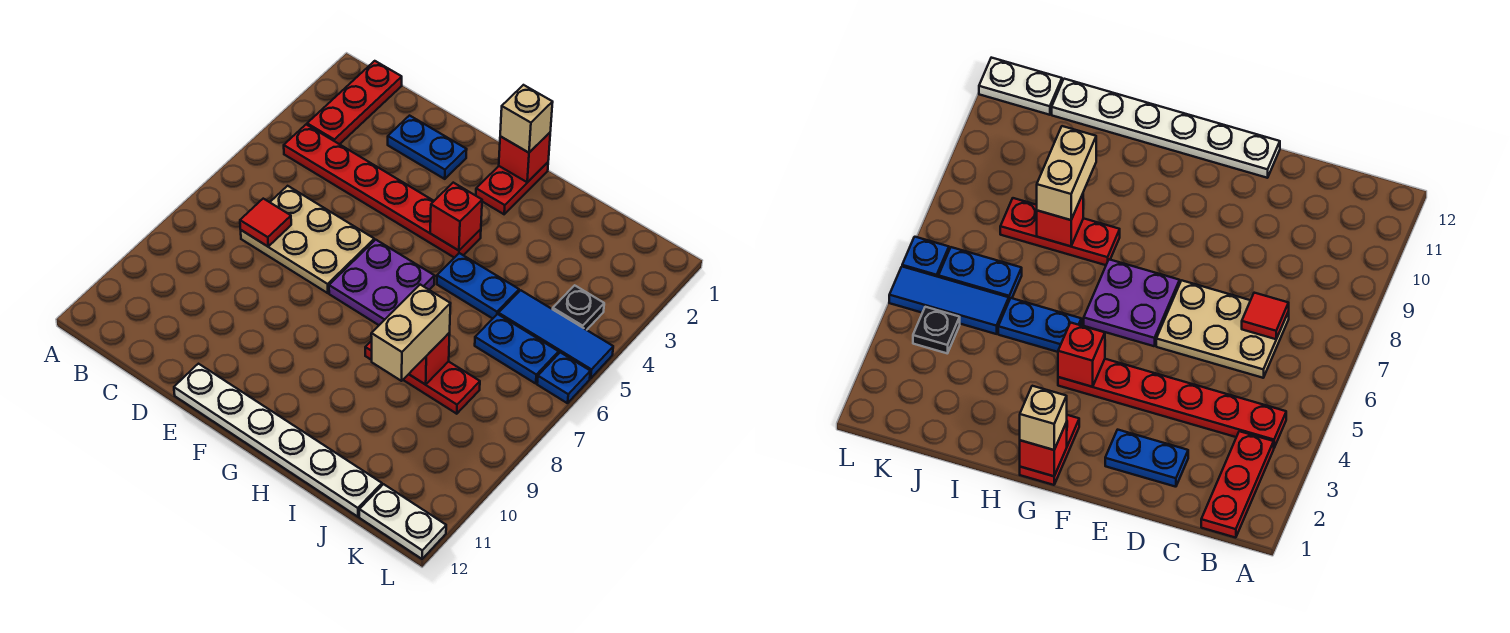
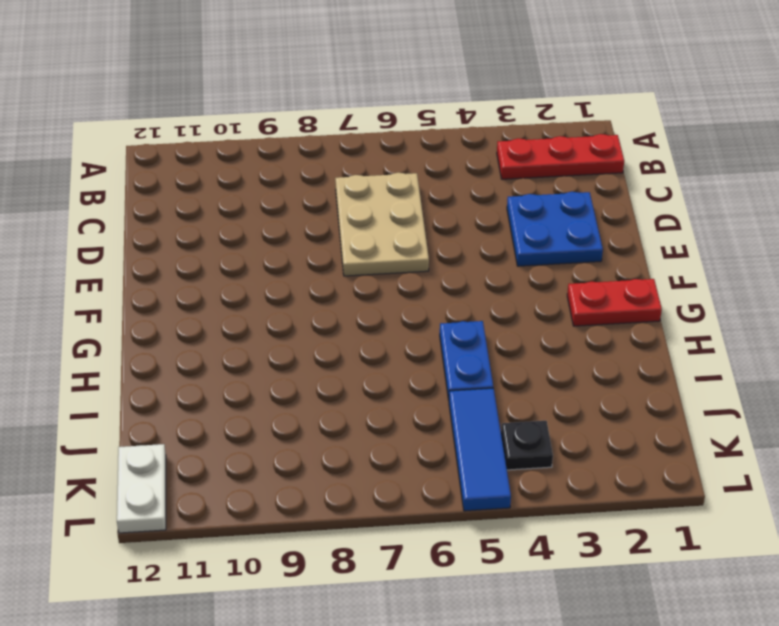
blue plate D2:E3 level 1 -> blue plate D2:E2 level 1
none -> red plate B4:G4 level 1
none -> white plate E12:J12 level 1
none -> purple plate F6:G7 level 1

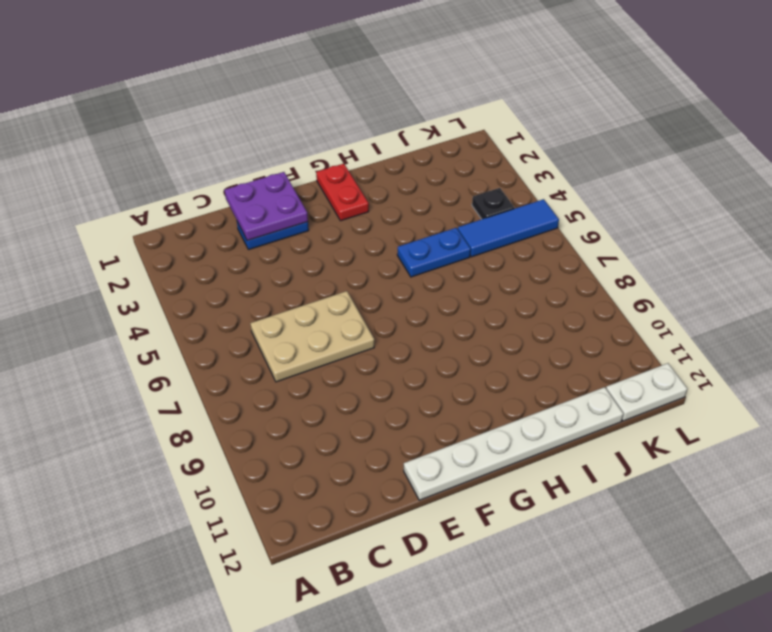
purple plate D1:E2 level 2 -> purple plate F6:G7 level 1
none -> red plate B1:B3 level 1
none -> red plate B4:G4 level 1
none -> red plate H8:J8 level 1

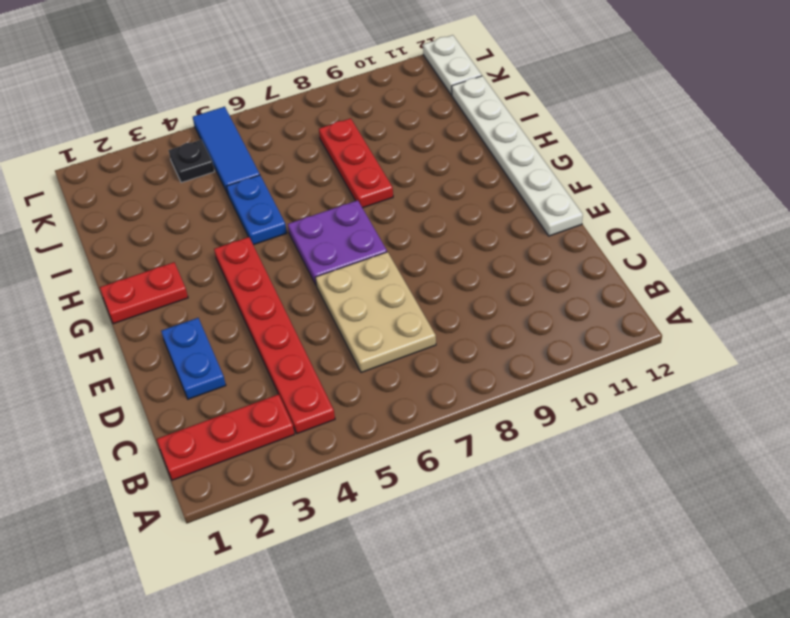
none -> blue plate J6:K6 level 1
none -> blue plate L6 level 1
none -> red tile C7 level 2

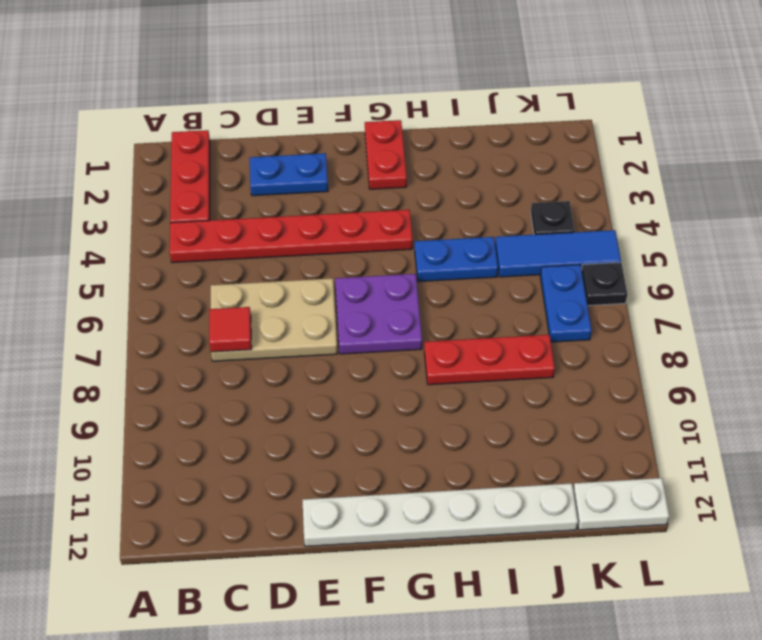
blue plate K6:K7 level 1 -> blue plate J6:K6 level 1
black plate L6 level 1 -> blue plate L6 level 1
none -> red brick G1 level 2
none -> red brick G4 level 2
none -> red brick I8 level 2

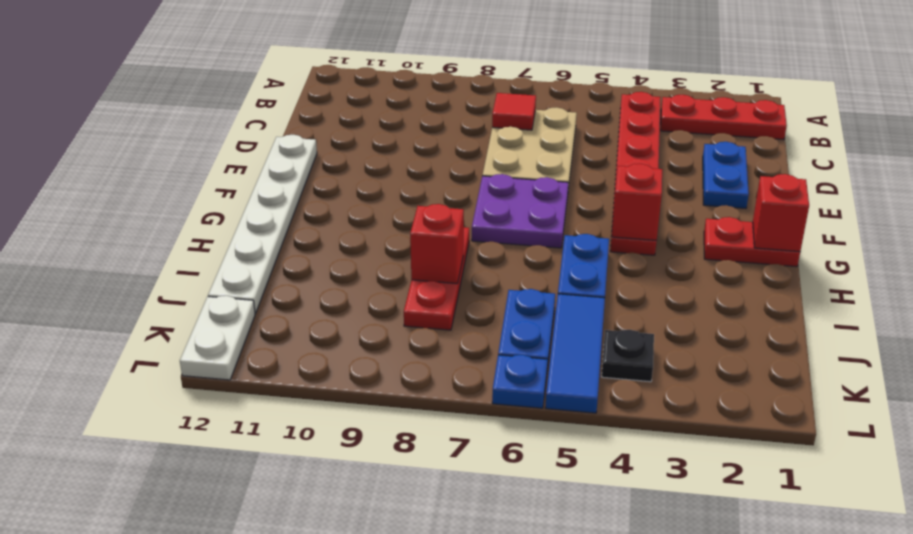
none -> tan brick G1 level 3
none -> tan brick I8:I9 level 3

